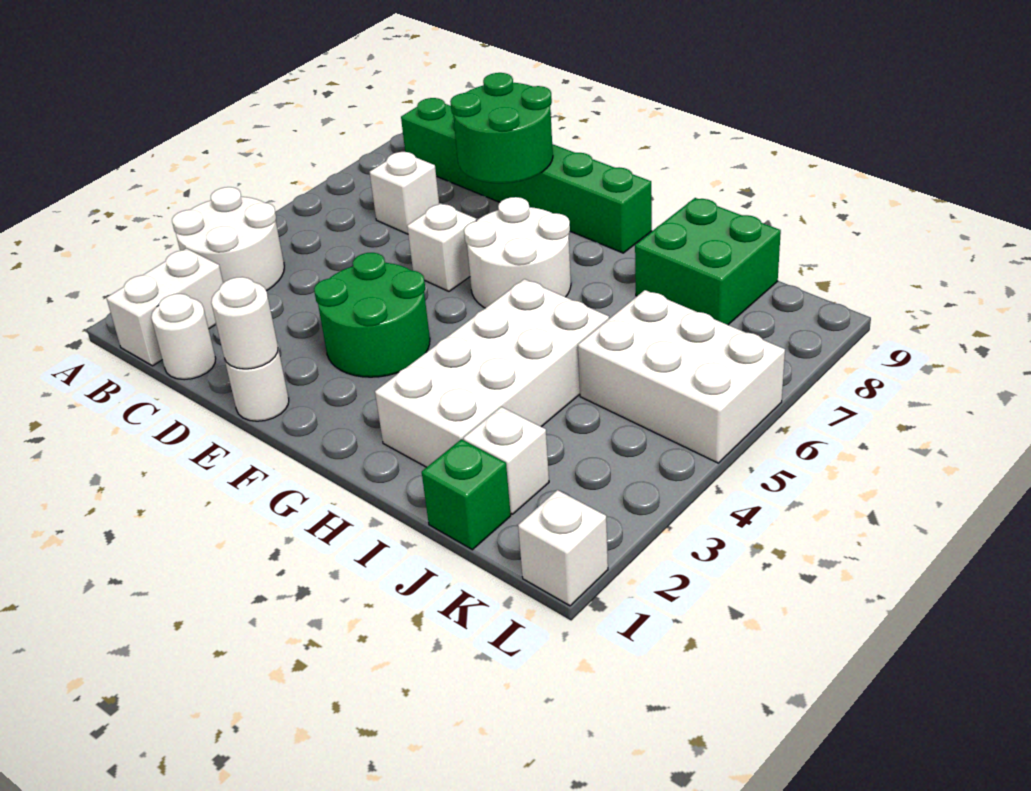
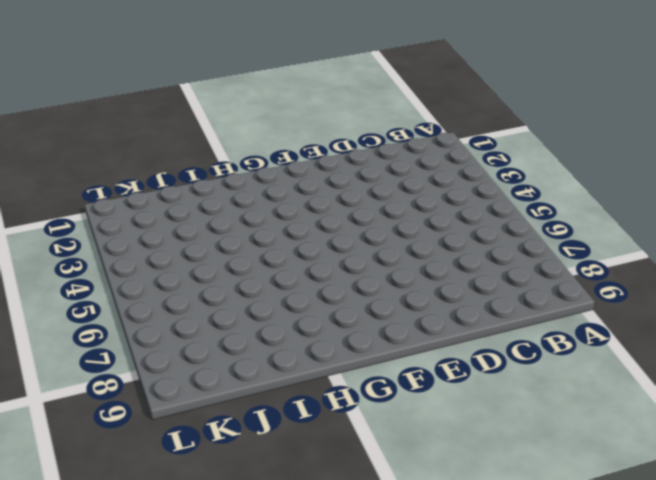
none -> white round brick A3:B4 level 1
none -> white brick B1:B2 level 1
none -> green brick B9:G9 level 1

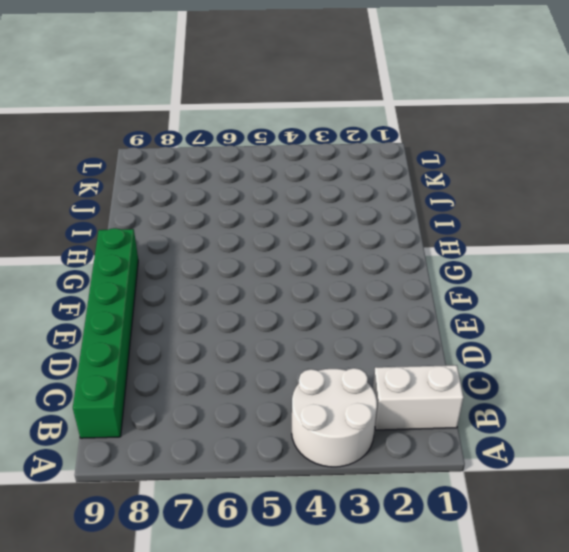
none -> white round brick C1 level 1
none -> white brick C7 level 1
none -> white round brick E1 level 1

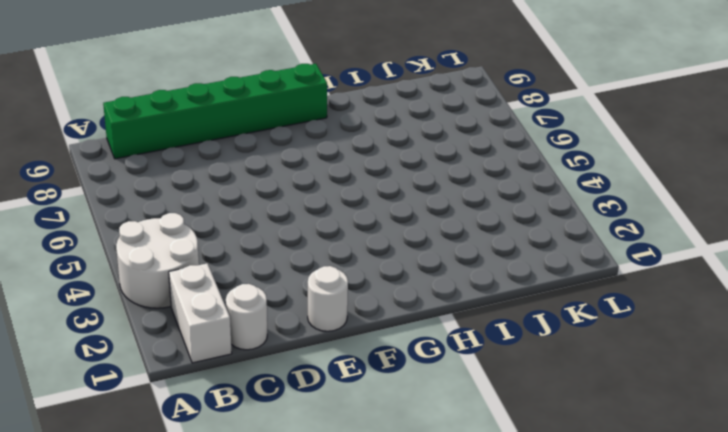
none -> white brick C7 level 1
none -> green round brick E3:F4 level 1
none -> white brick E6 level 1

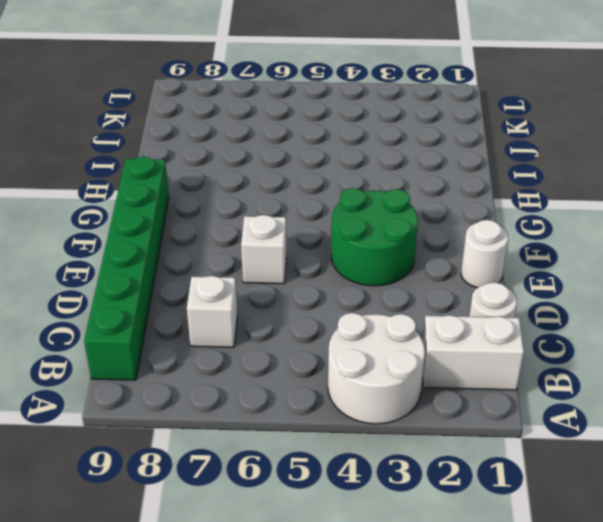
none -> white round brick F6:G7 level 1
none -> white brick H2:I5 level 1
none -> green brick I8:J9 level 1

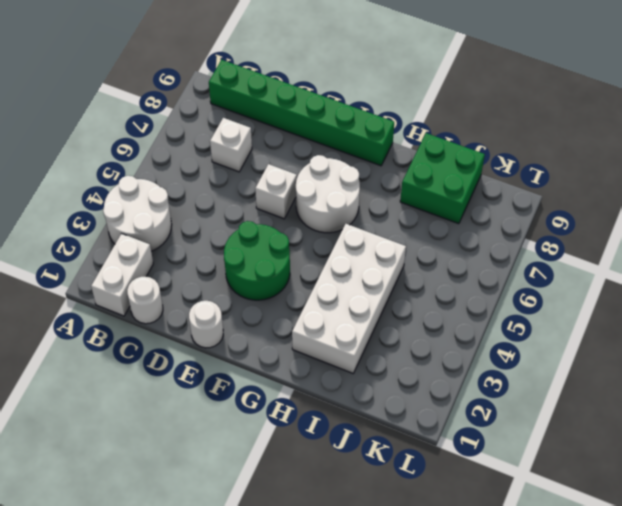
none -> green brick J1 level 1
none -> white brick J2 level 1
none -> white brick J5:L6 level 1

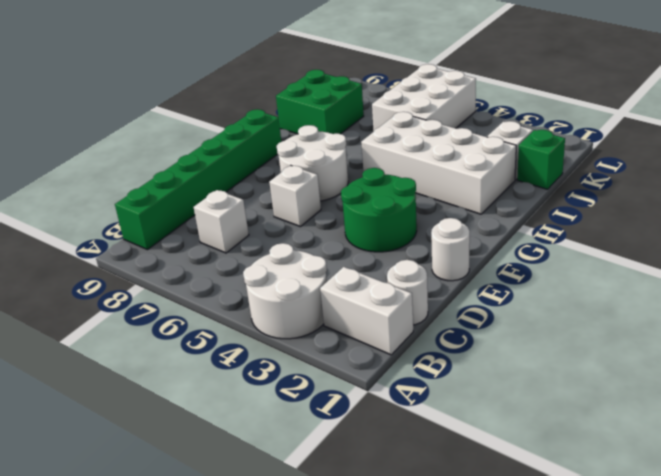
none -> white brick L1 level 1
none -> green round brick D8:E9 level 2
none -> white round brick E1 level 2

